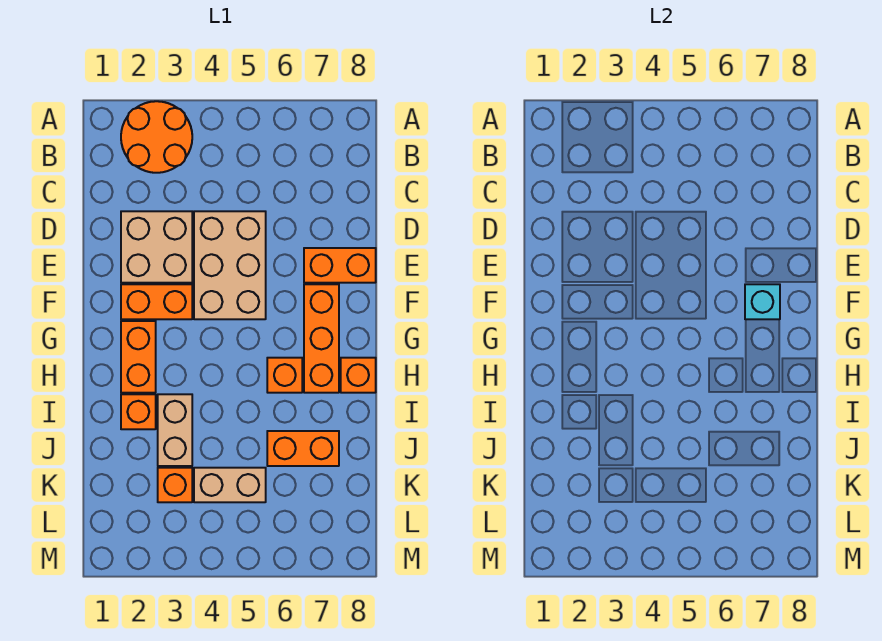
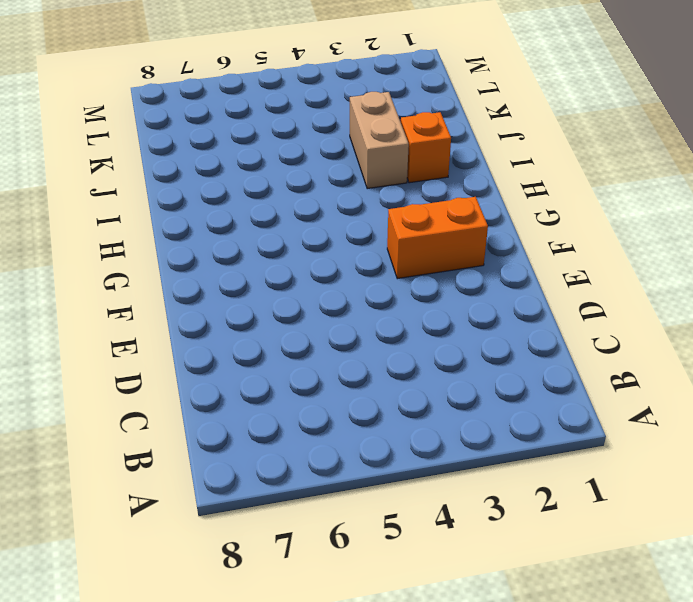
none -> orange round brick A2:B3 level 1
none -> tan brick D2:E3 level 1
none -> tan brick D4:F5 level 1

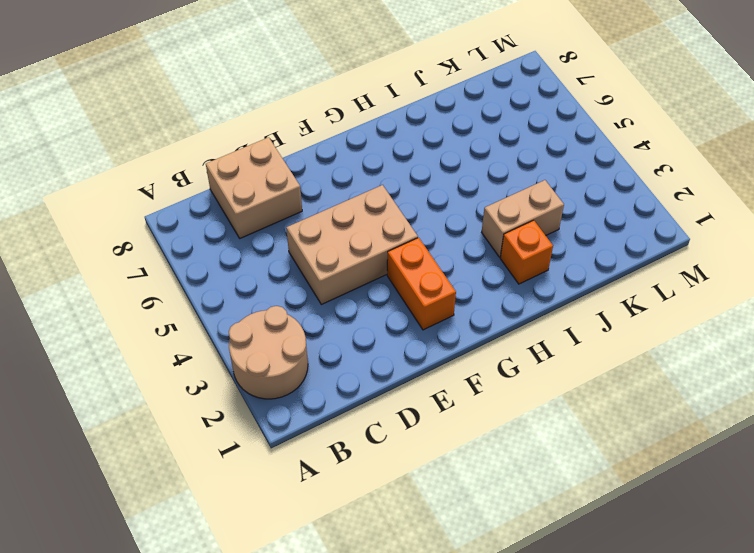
tan round brick A2:B3 level 1 -> orange round brick A2:B3 level 1
tan brick C7:D8 level 1 -> tan brick D2:E3 level 1
none -> orange brick E7:E8 level 1
none -> orange brick F7:H7 level 1
none -> orange brick G2:H2 level 1

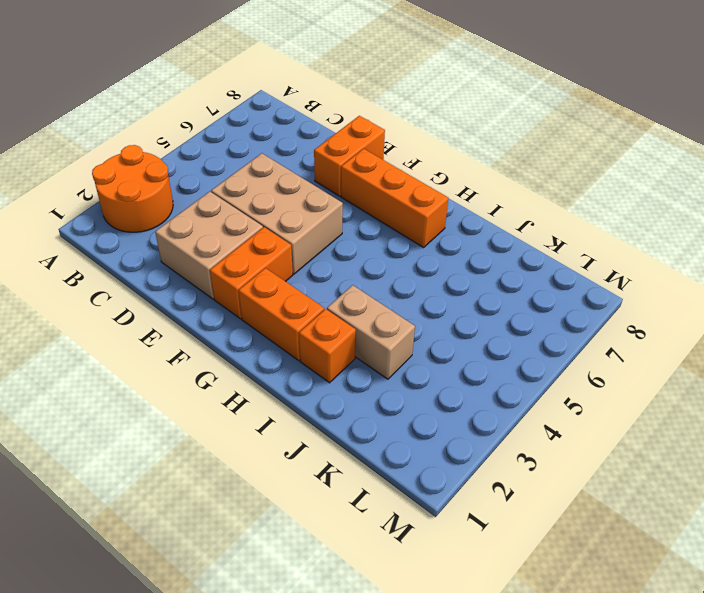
none -> orange brick H6 level 1
none -> orange brick H8 level 1
none -> orange brick J6:J7 level 1

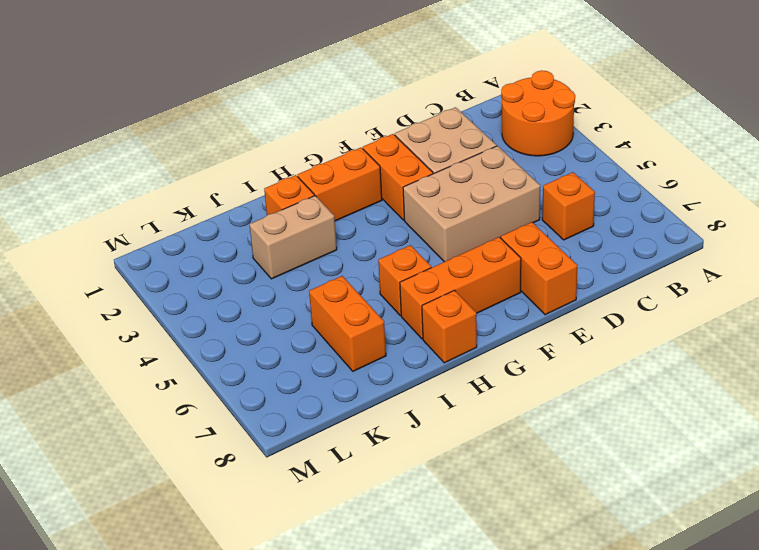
orange brick C6 level 1 -> orange brick K3 level 1
none -> tan brick K4:K5 level 1
none -> cyan brick F7 level 2

